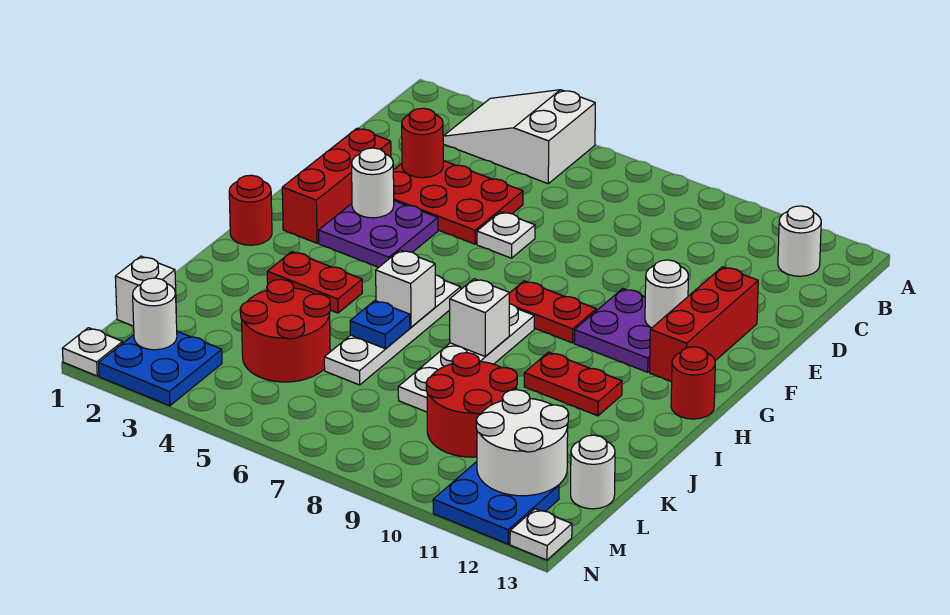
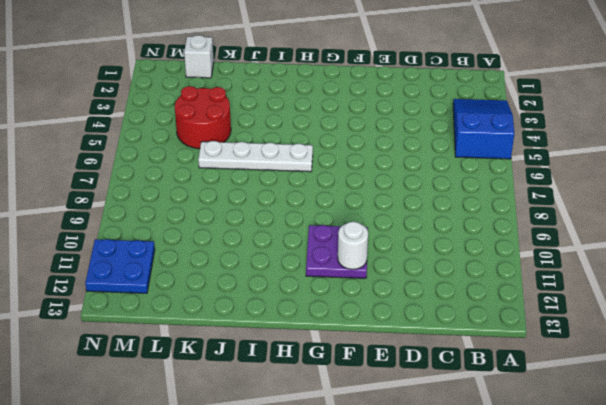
blue slope A3:B5 level 1 top 5 -> white slope A3:B5 level 1 top 5
none -> white round brick B12 level 1
none -> red plate D3:E5 level 1
none -> red brick E2:G2 level 1
none -> white plate E6 level 1

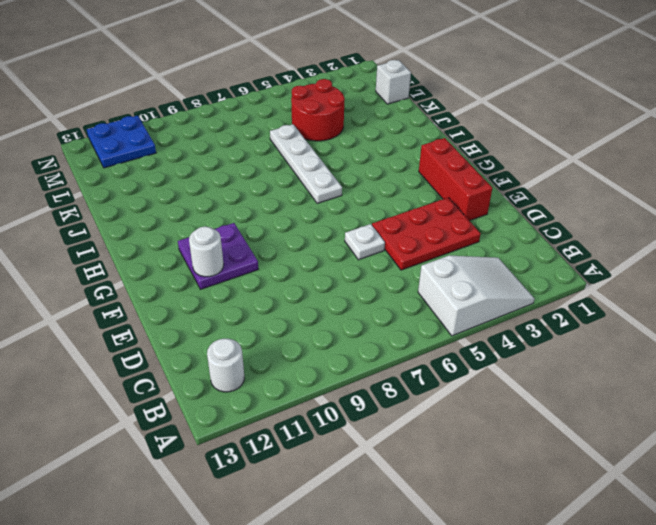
none -> red brick E12:G12 level 1
none -> purple plate F3:G4 level 1
none -> red plate G8:G9 level 1
none -> red round brick H1 level 1

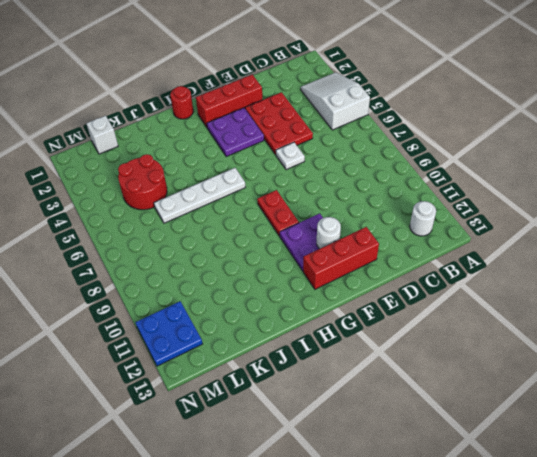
none -> white plate H8:K8 level 1
none -> red round brick H13 level 1
none -> red plate I3:I4 level 1
none -> red plate I10:I11 level 1

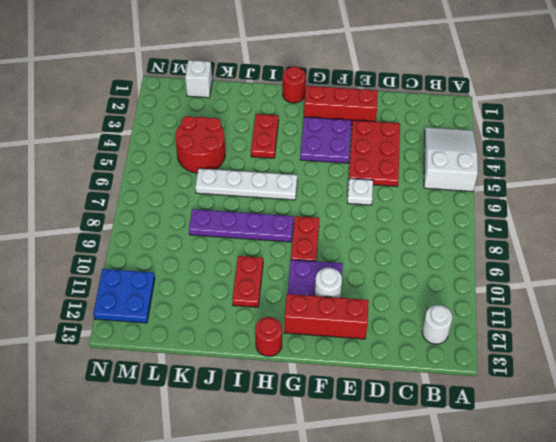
purple plate H8:K8 level 1 -> white plate H8:K8 level 1
none -> red round brick K9:L10 level 1
none -> white round brick L13 level 1
none -> blue plate M2:N3 level 1
none -> white plate N1 level 1

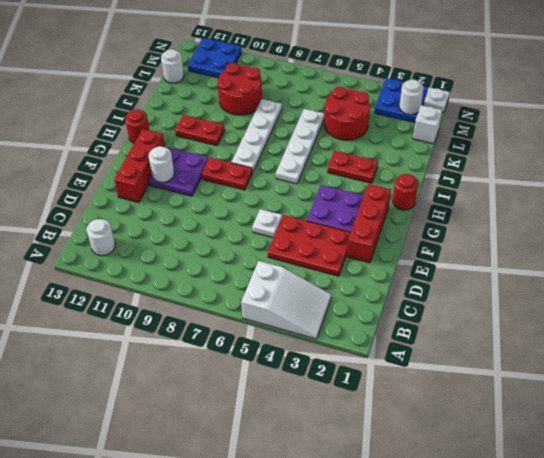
none -> white plate N13 level 1
none -> red round brick D3 level 2
none -> white round brick F3 level 2
none -> white brick I6 level 2

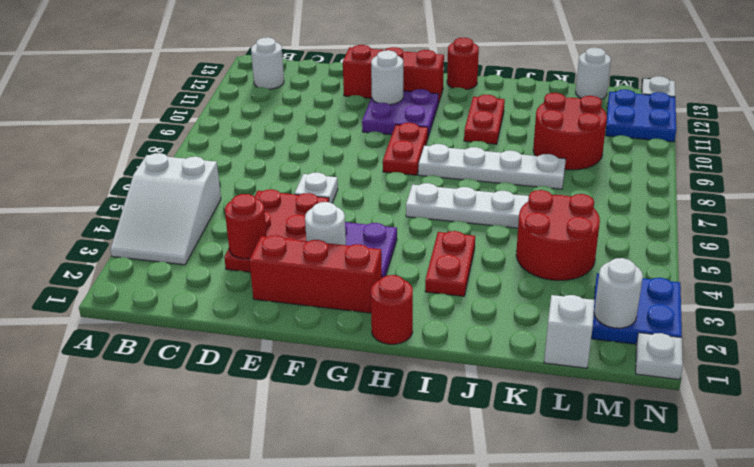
none -> white brick I6 level 2
none -> white brick I8 level 2
none -> blue plate J6 level 2
none -> white round brick L11:M12 level 2

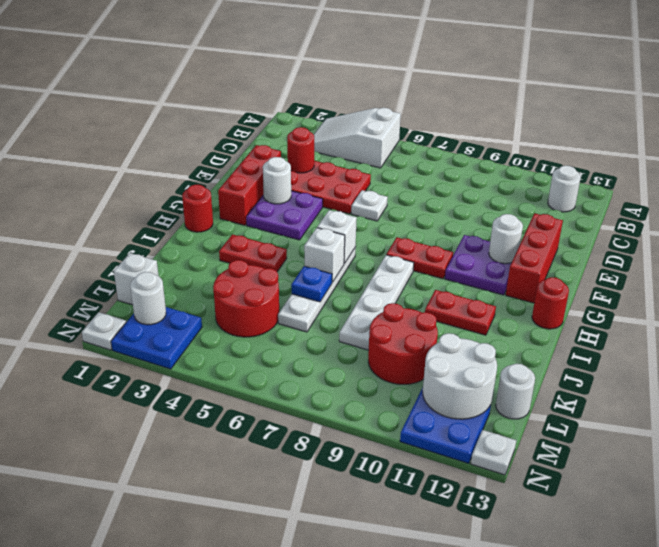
white brick H6 level 2 -> white brick I8 level 2

